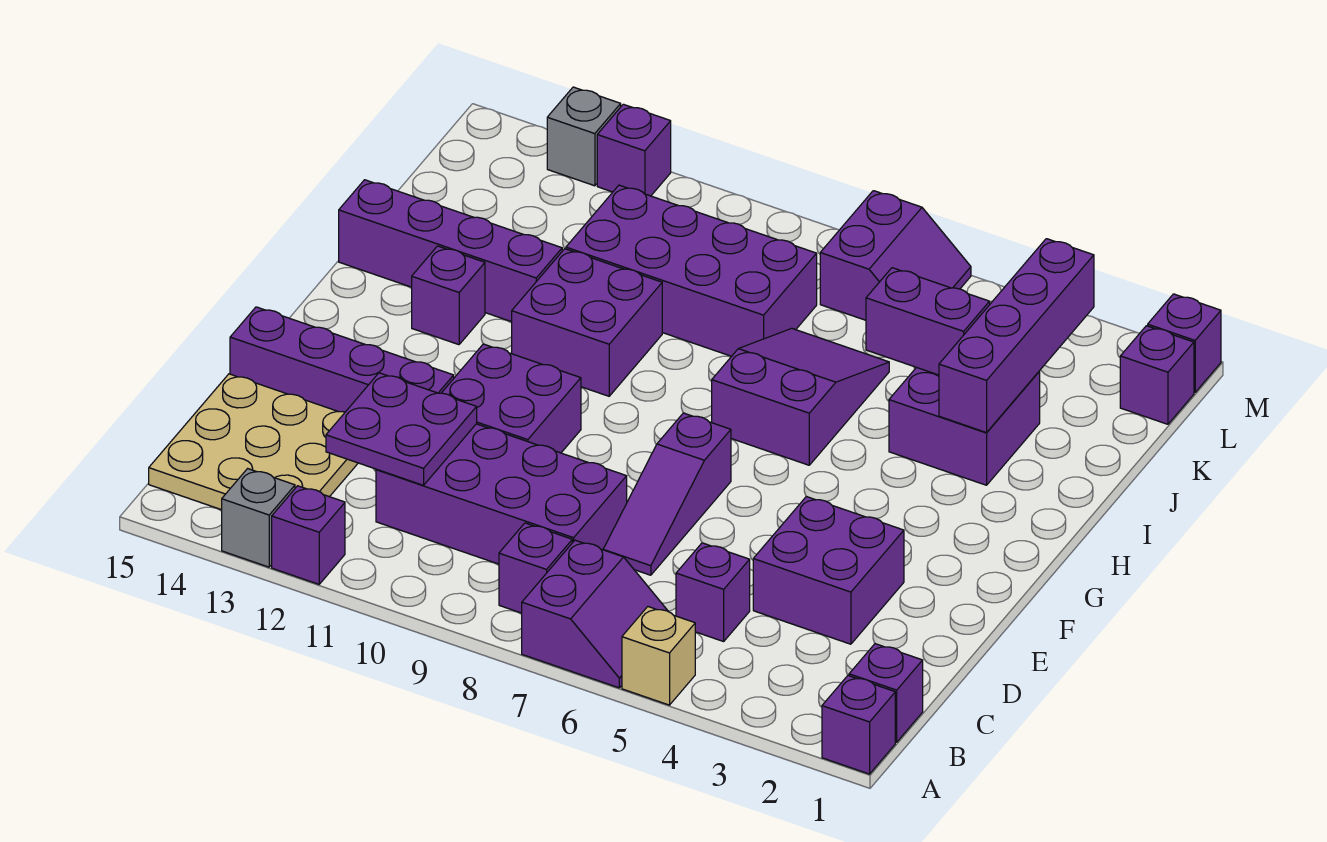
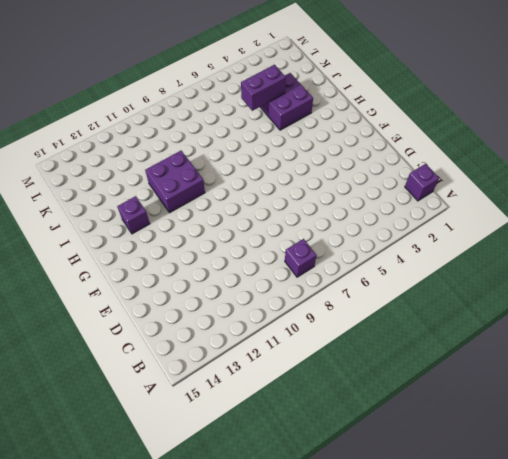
none -> purple brick A1 level 1
none -> tan brick A5 level 1
none -> purple slope A6:B7 level 1 top 7

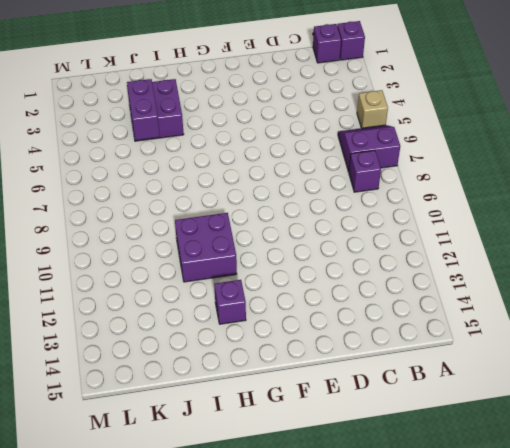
none -> purple brick A12 level 1
none -> grey brick A13 level 1
none -> tan plate B13:D15 level 1

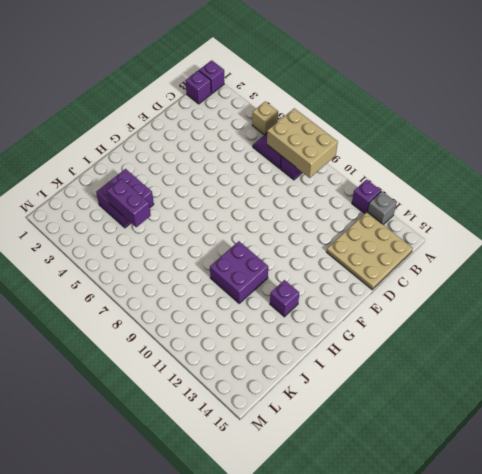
tan brick A7:B9 level 2 -> none
none -> purple brick C5 level 1
none -> purple brick C8:D11 level 1
none -> purple brick D3:E4 level 1

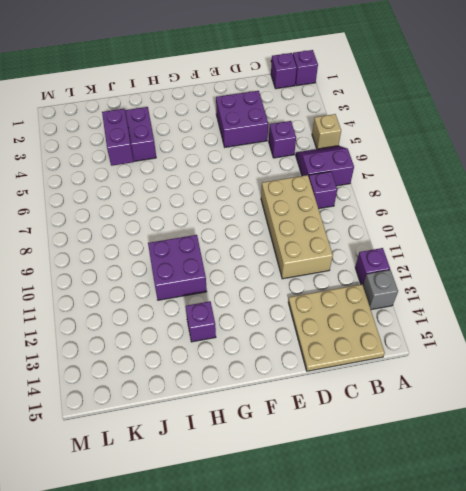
tan brick C8:D11 level 1 -> purple brick C8:D11 level 1
none -> purple slope D7:F7 level 1 top F
none -> purple brick E10:F11 level 1
none -> purple brick E12:E15 level 1

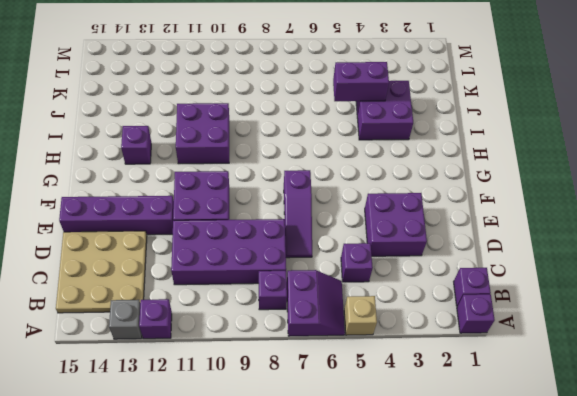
none -> purple slope H6:J7 level 1 top H
none -> purple brick I12:I15 level 1
none -> purple brick J8:K11 level 1

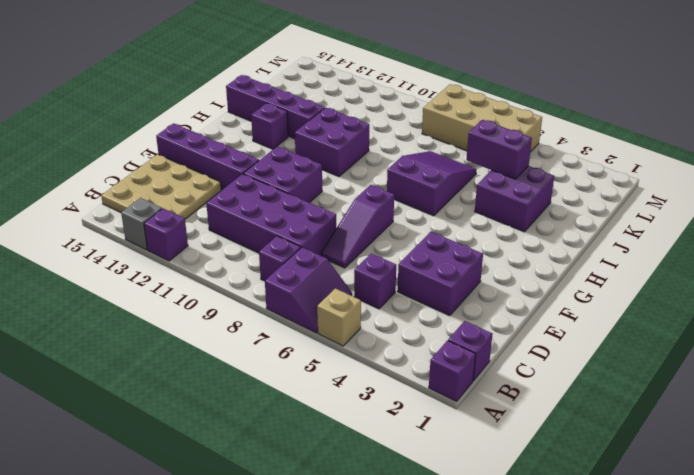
tan brick L5:M8 level 1 -> purple slope L6:M7 level 1 top 7
none -> purple brick J8:K11 level 1
none -> purple brick L1 level 1
none -> purple brick M1 level 1

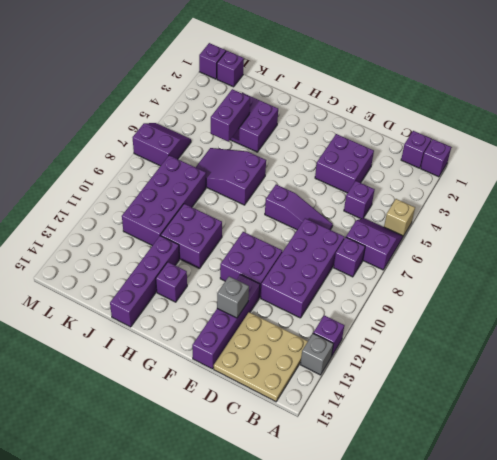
grey brick E13 level 2 -> grey brick M13 level 1
none -> purple brick M12 level 1
none -> purple plate C11:D12 level 2
none -> purple brick I3:L3 level 2

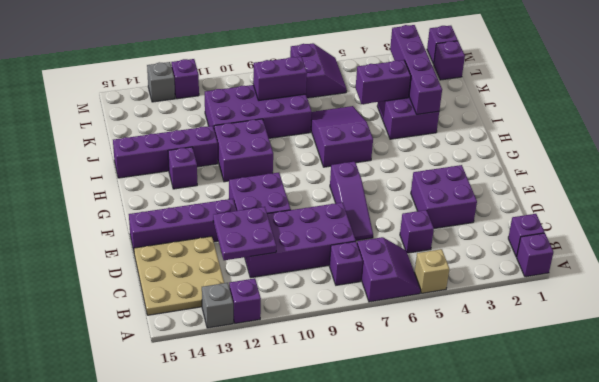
purple brick K8:K9 level 2 -> none

